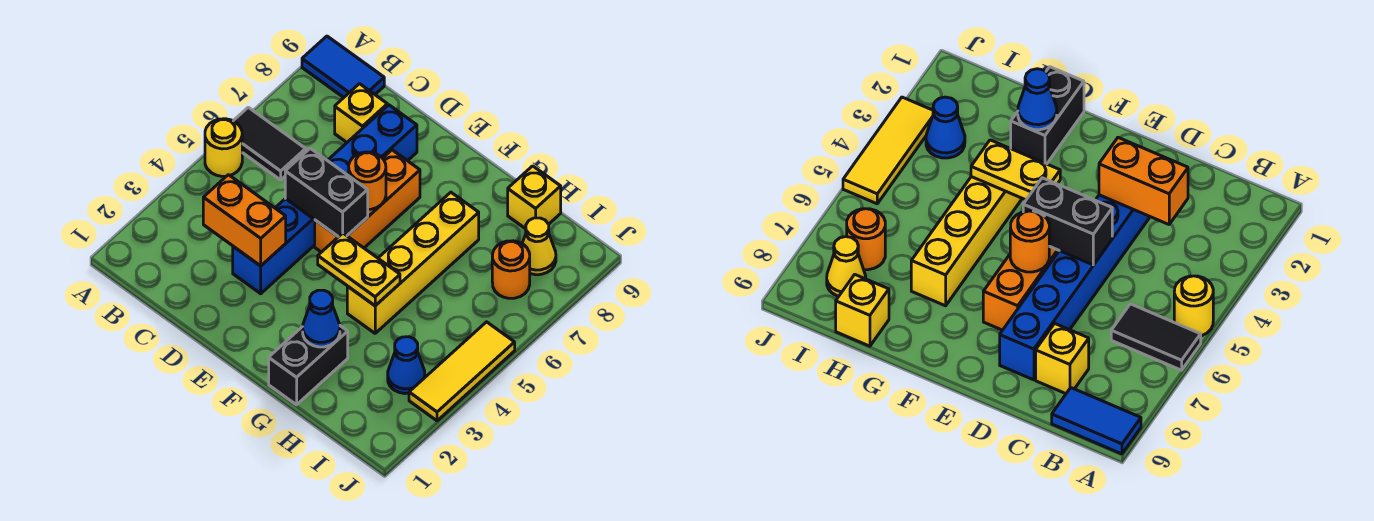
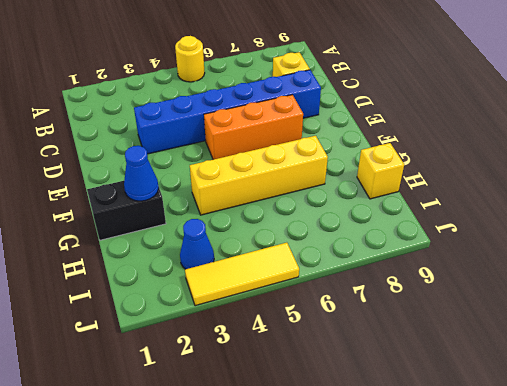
none -> black tile A6:B6 level 1
none -> blue tile A9:B9 level 1
none -> orange round brick I7 level 1

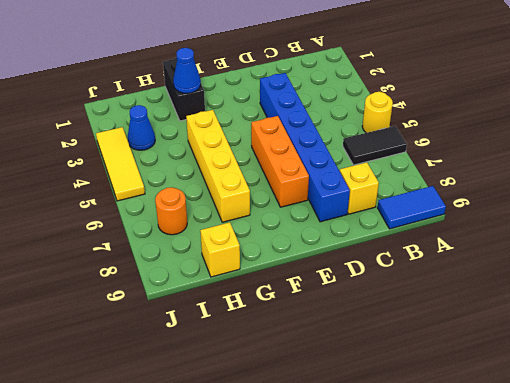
none -> yellow cone I8 level 1
none -> orange brick C3:D3 level 2
none -> black brick D5:E5 level 2

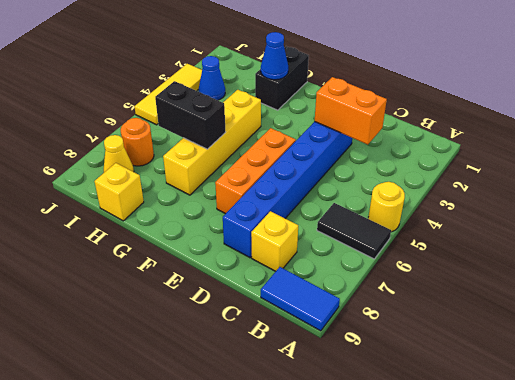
black brick G6:H6 level 2 -> black brick D5:E5 level 2
none -> orange round brick E6 level 2
none -> yellow plate F4:G4 level 2

